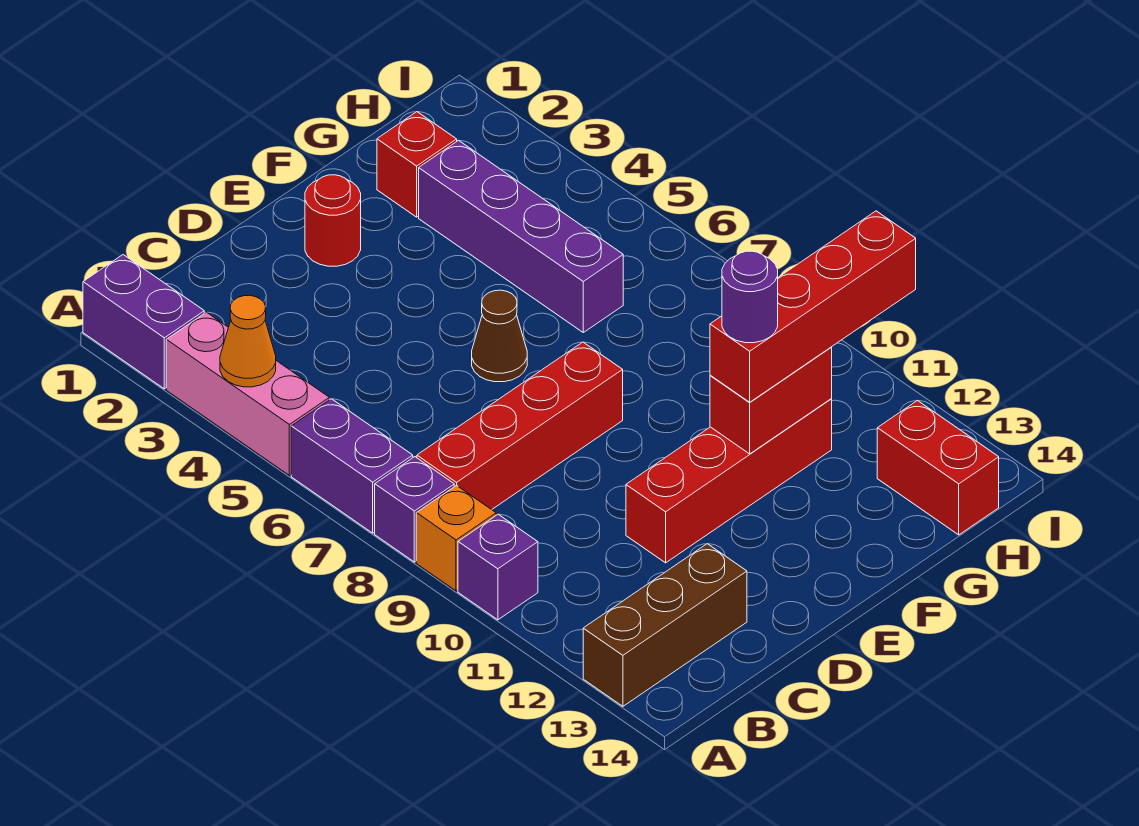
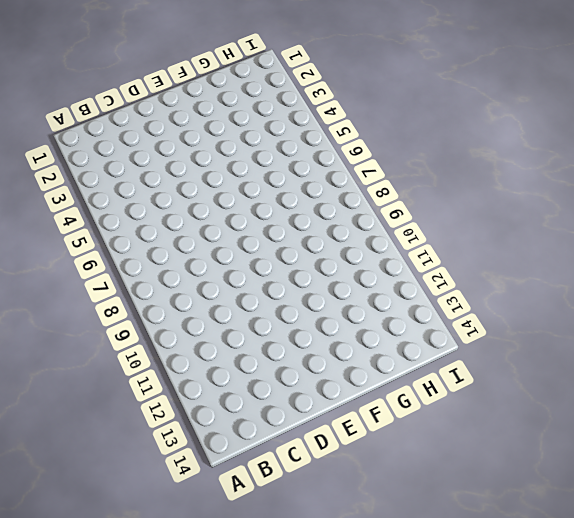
none -> purple brick A1:A2 level 1
none -> pink brick A3:A5 level 1
none -> purple brick A6:A7 level 1

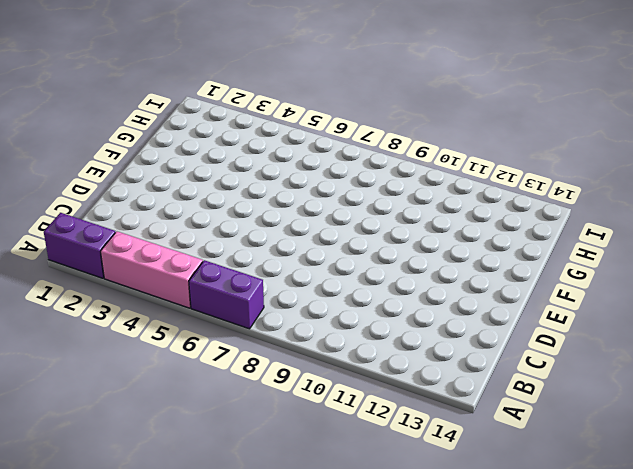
none -> purple brick A8 level 1
none -> orange brick A9 level 1
none -> purple brick A10 level 1

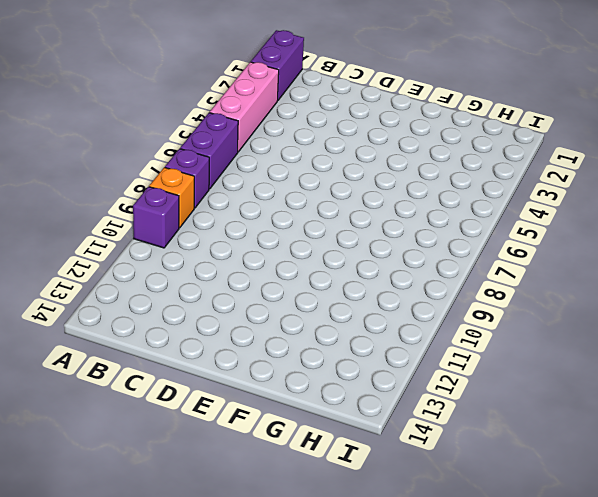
none -> brown brick A13:C13 level 1
none -> red brick B8:E8 level 1
none -> red brick D11:G11 level 1

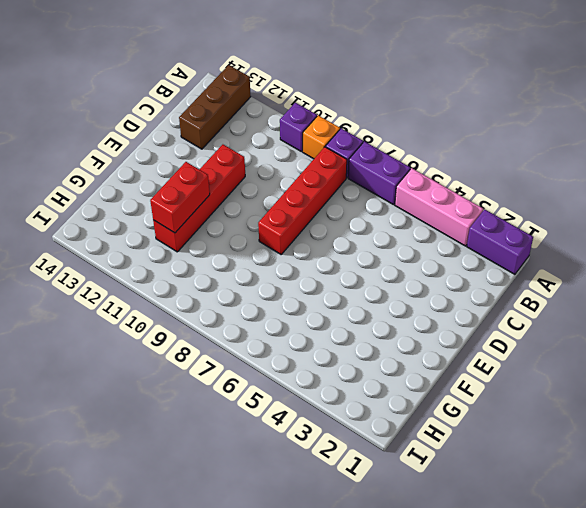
none -> red round brick E2 level 1
none -> brown cone E6 level 1
none -> red brick G2 level 1

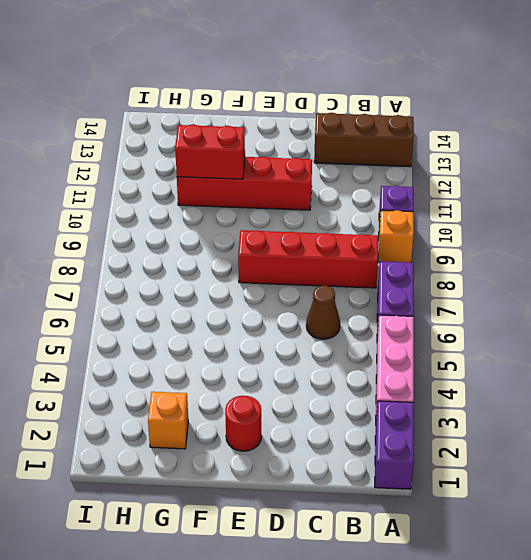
brown cone C6 level 1 -> brown cone E6 level 1
orange brick G2 level 1 -> red brick G2 level 1
none -> purple brick A8 level 1
none -> purple brick G3:G6 level 1
none -> red brick H13:H14 level 1

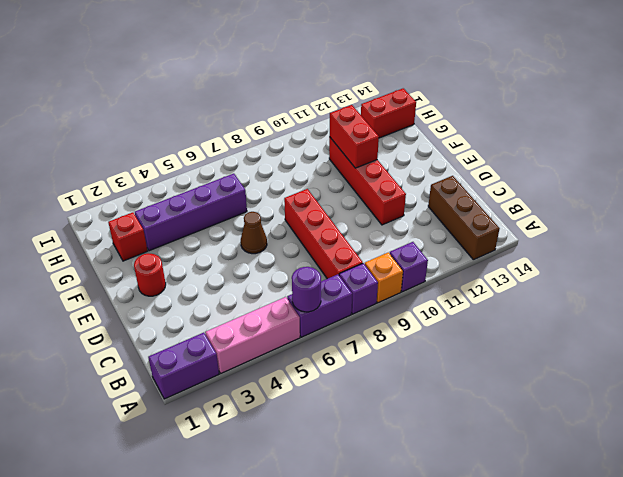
purple round brick A6 level 2 -> purple round brick F11 level 4
none -> orange cone A4 level 2
none -> red brick F11:I11 level 3

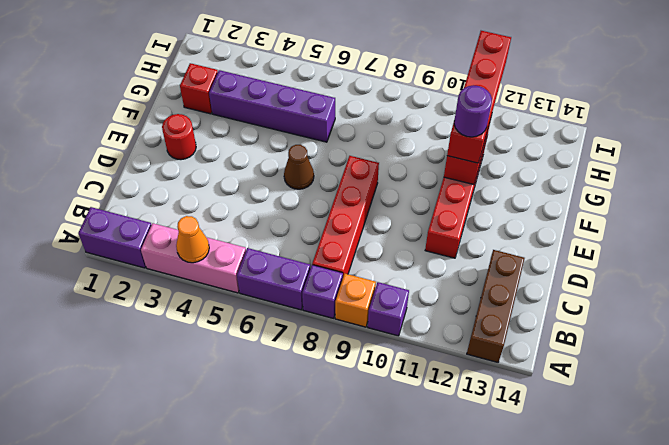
none -> red brick H13:H14 level 1

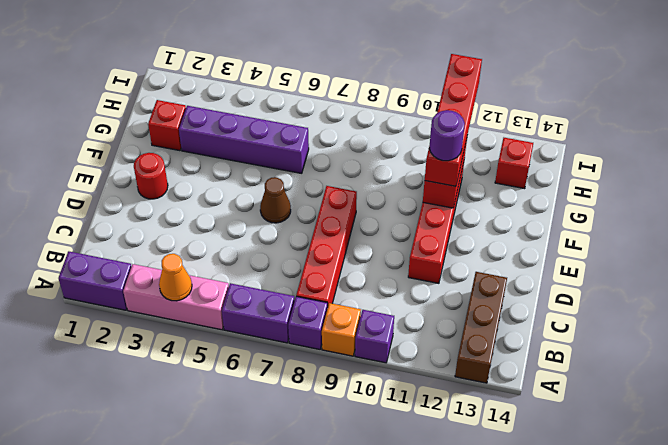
red brick H13 level 1 -> red brick H13:H14 level 1

